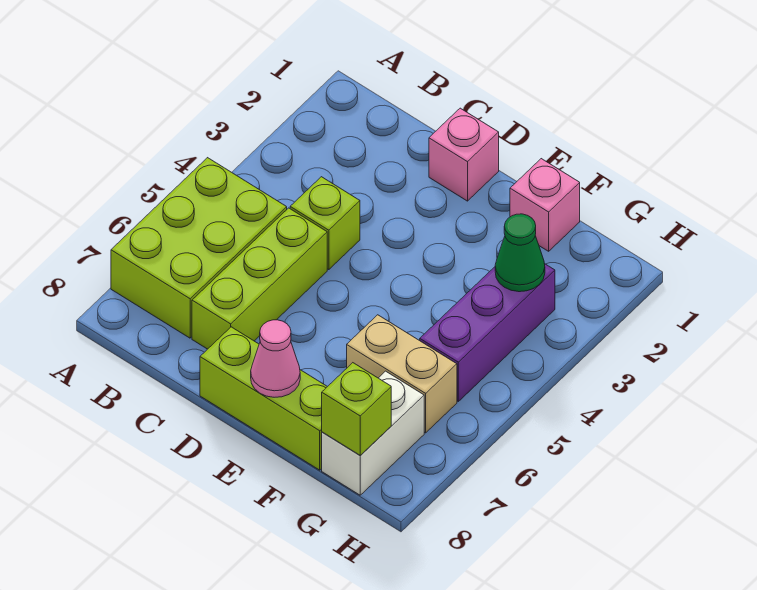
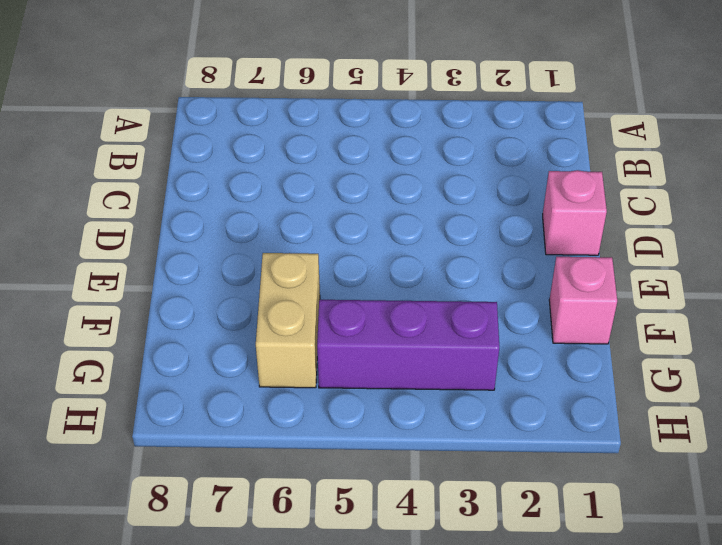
none -> lime brick A5:B7 level 1
none -> lime brick C4 level 1
none -> lime brick C5:C7 level 1

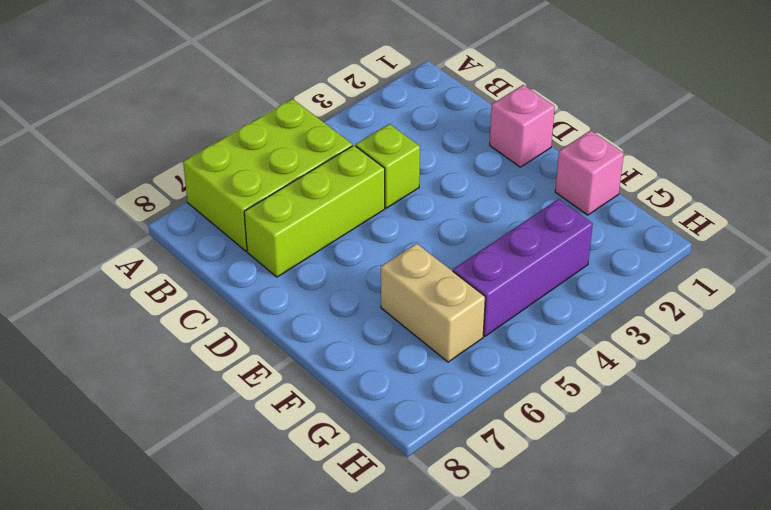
none -> lime brick D8:F8 level 1
none -> white brick G7:G8 level 1
none -> pink cone E8 level 2

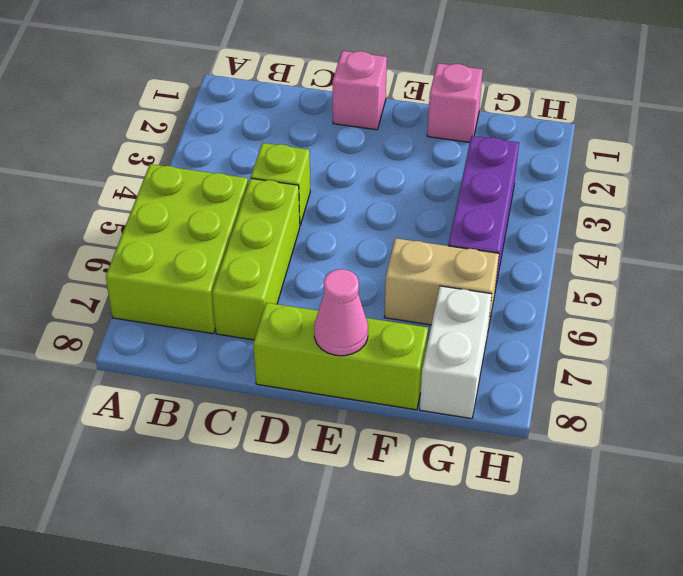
none -> green cone G3 level 2
none -> lime brick G8 level 2

